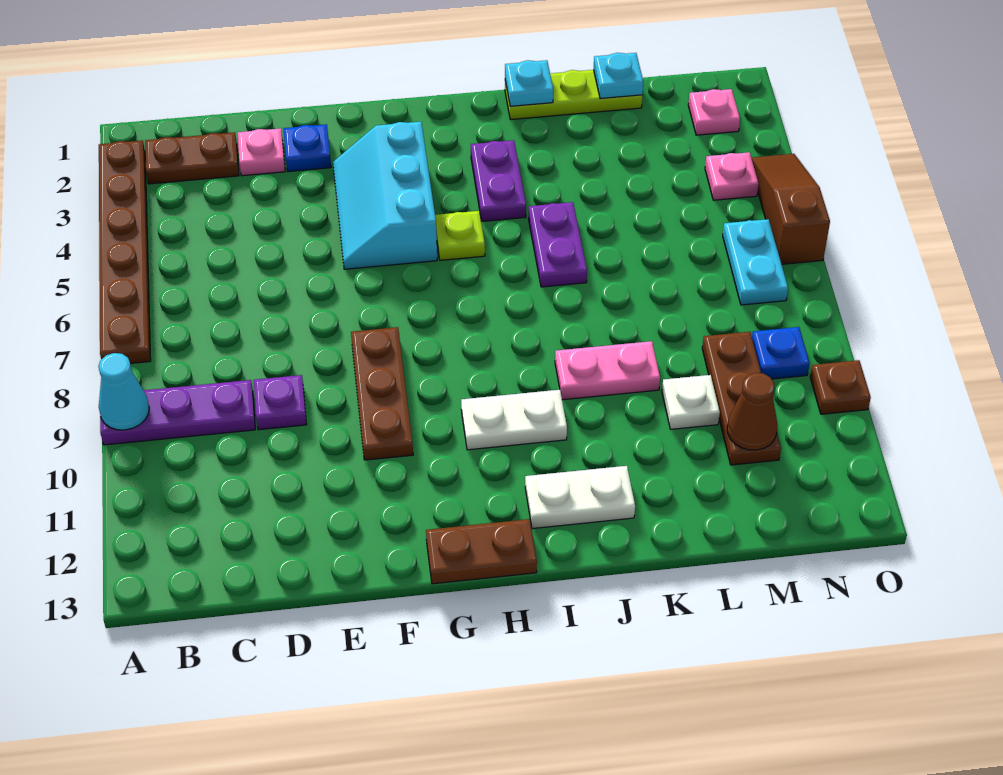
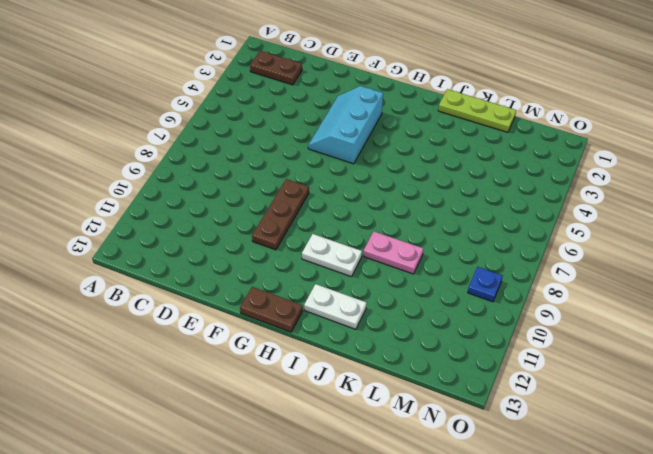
none -> brown plate A2:A7 level 1
none -> purple plate A9:C9 level 1
none -> pink plate D2 level 1

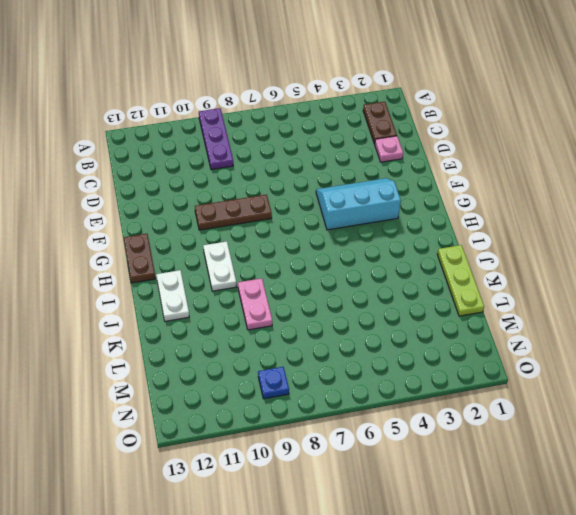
none -> brown plate A2:A7 level 1
none -> purple plate D9 level 1
none -> blue plate E2 level 1

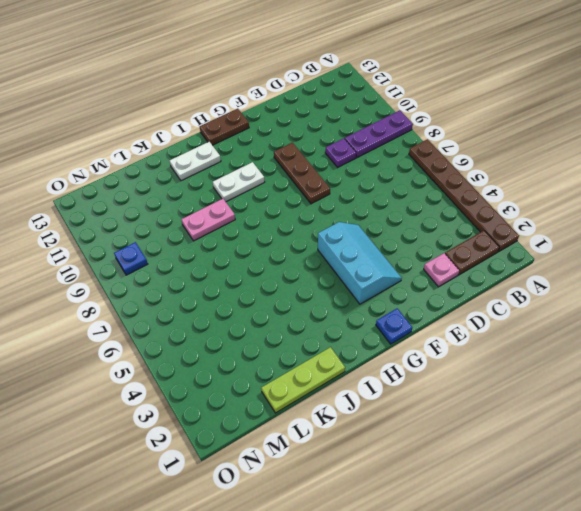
blue plate G1 level 1 -> blue plate E2 level 1
none -> lime plate H5 level 1
none -> purple plate I3:I4 level 1
none -> purple plate J5:J6 level 1

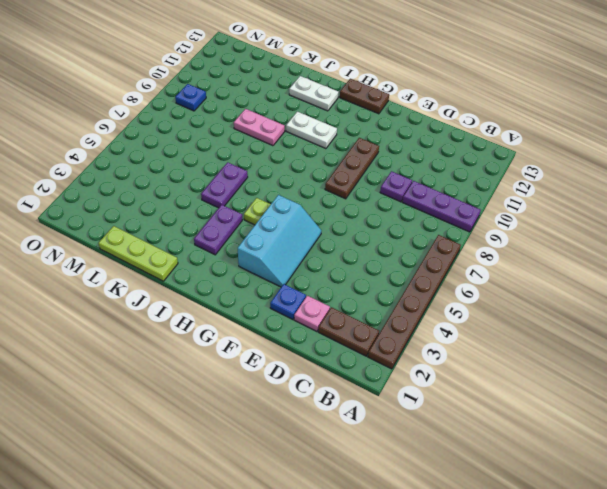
none -> white plate L10 level 1
none -> brown plate M9:M11 level 1
none -> pink plate N2 level 1

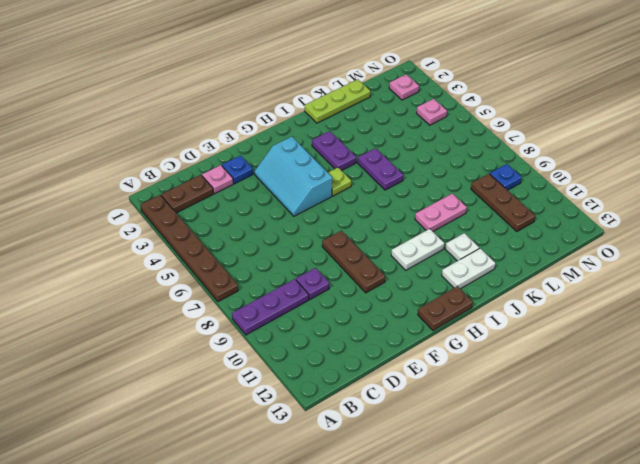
white plate J11 level 1 -> white plate L10 level 1
none -> cyan plate N6:N7 level 1
none -> brown slope O4:O6 level 1 top 6
none -> brown plate O10 level 1

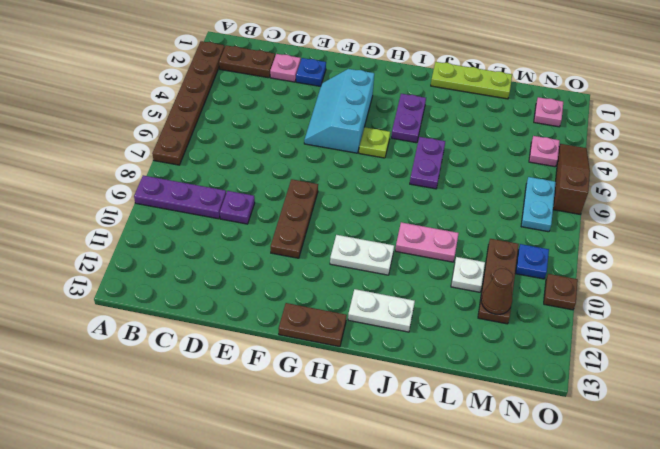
none -> cyan cone A9 level 2
none -> cyan plate J1 level 2
none -> cyan plate L1 level 2

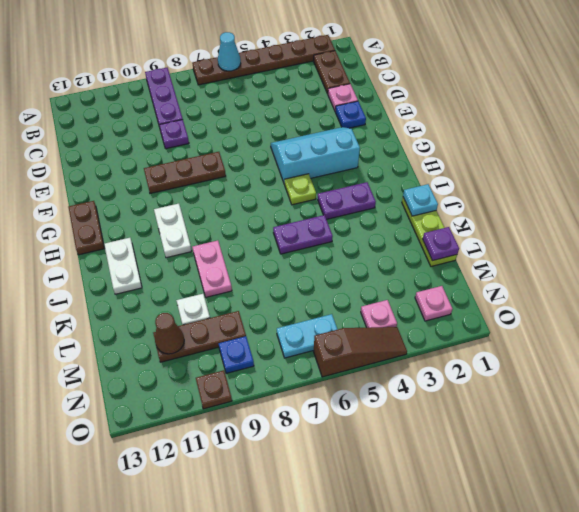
cyan cone A6 level 2 -> cyan cone A9 level 2
purple plate L1 level 2 -> cyan plate L1 level 2

